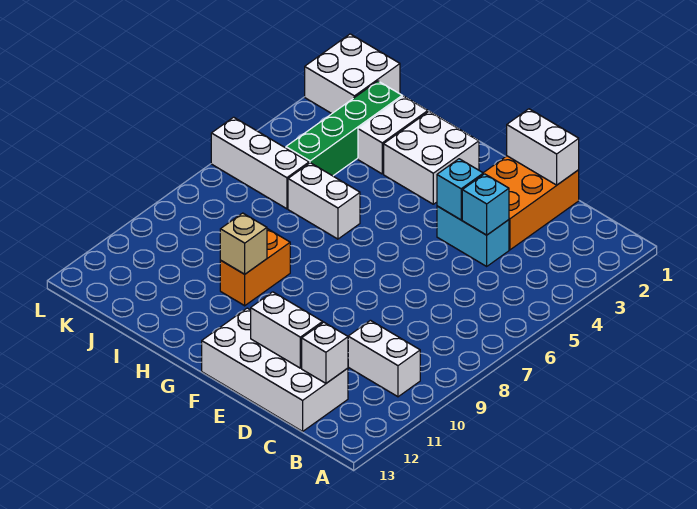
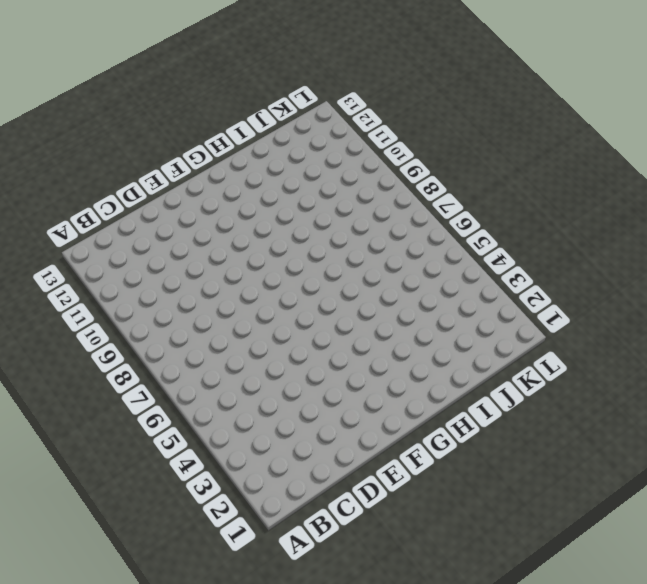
none -> white brick B10:C10 level 1
none -> white brick C12:F13 level 1
none -> orange brick D1:E3 level 1

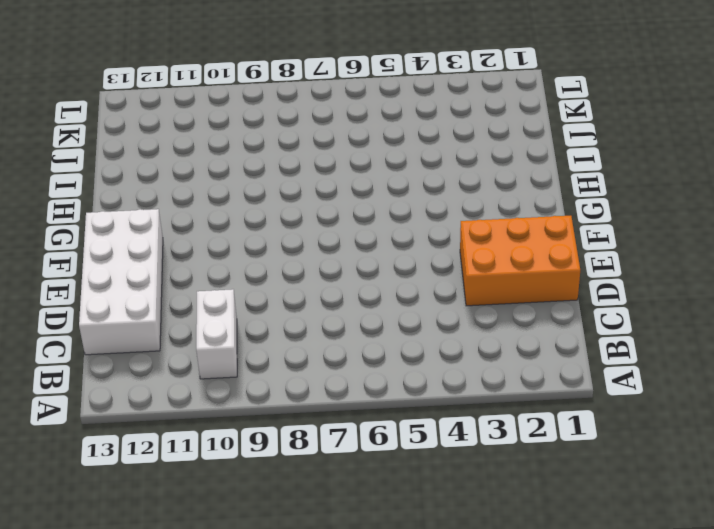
none -> cyan brick D4:E4 level 1
none -> white brick G2:H3 level 1
none -> white brick H6:I6 level 1

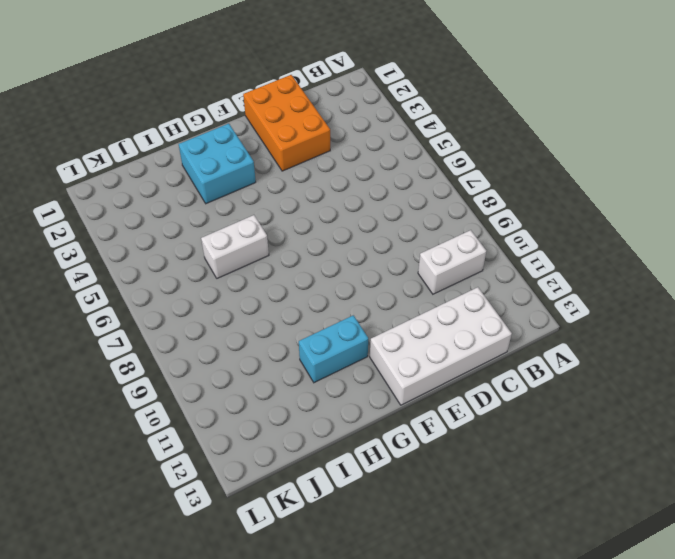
cyan brick G2:H3 level 1 -> white brick G2:H3 level 1
cyan brick G11:H11 level 1 -> cyan brick D4:E4 level 1
none -> orange brick H9:H10 level 1
none -> white brick I2:I3 level 1
none -> green brick J2:J5 level 1

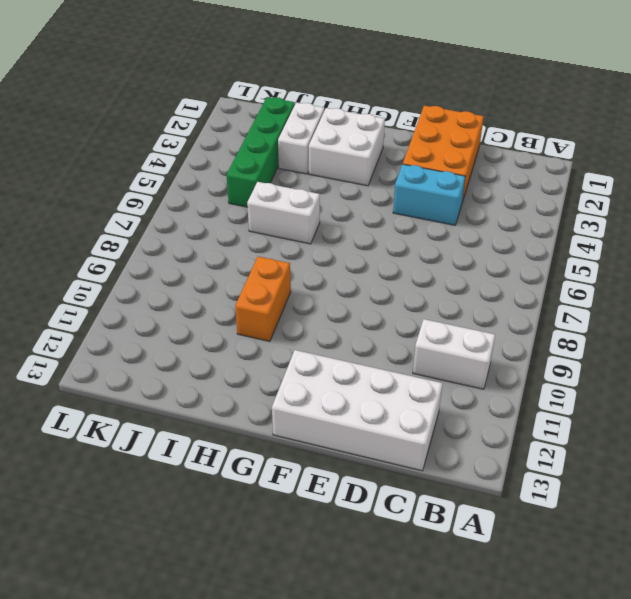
none -> white brick J6:L6 level 1
none -> white brick K1:L2 level 1
none -> white brick C12 level 2

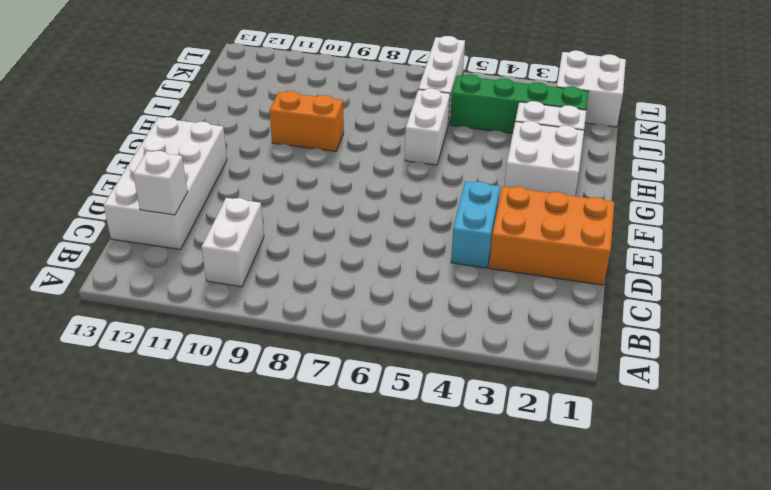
none -> white brick D1:E1 level 2
none -> cyan brick D4 level 2
none -> white brick D12:E12 level 2

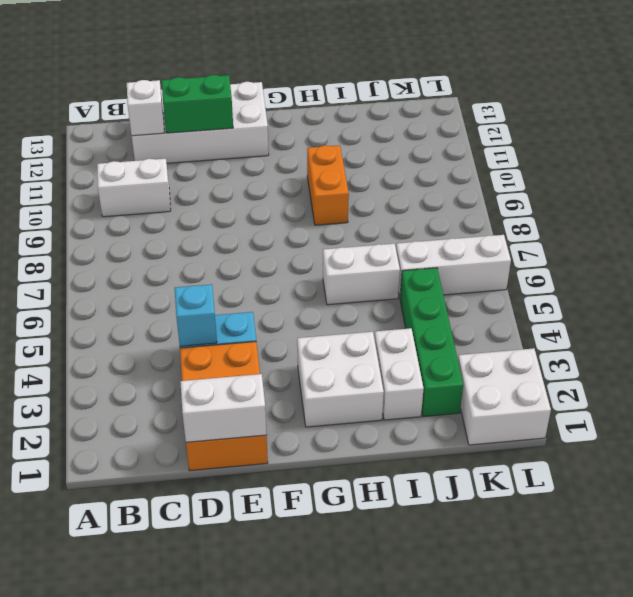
green brick D12:E12 level 2 -> white brick D12:E12 level 2
none -> cyan brick E4 level 2
none -> tan brick H10 level 2

